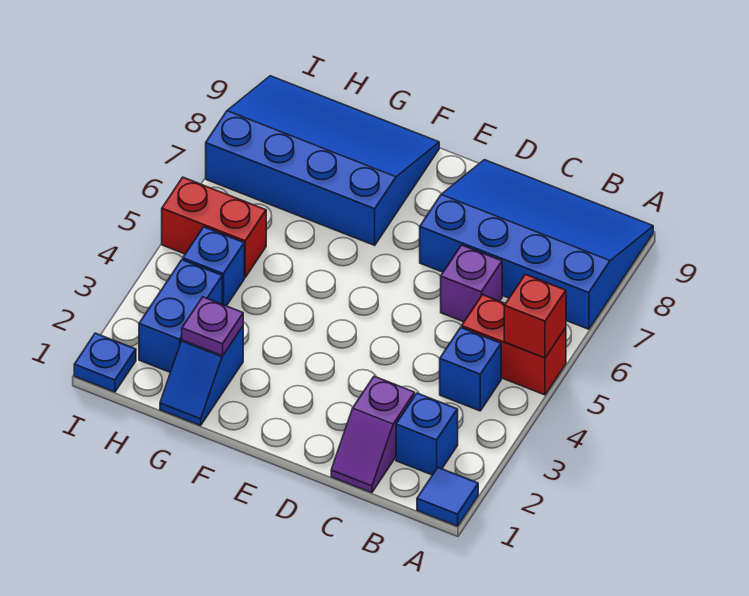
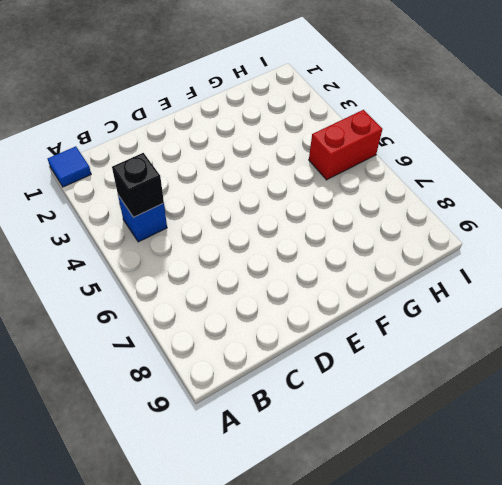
black brick B4 level 2 -> none
none -> red brick A5:B5 level 1
none -> blue slope A7:D9 level 1 top 7
none -> blue brick B2 level 1

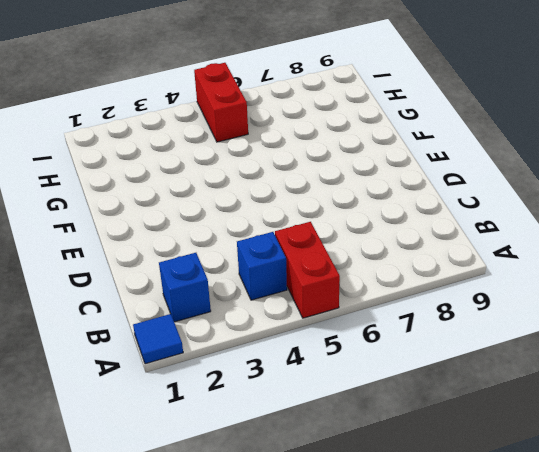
none -> blue slope A7:D9 level 1 top 7
none -> purple slope C1:C2 level 1 top 2
none -> purple brick C6 level 1

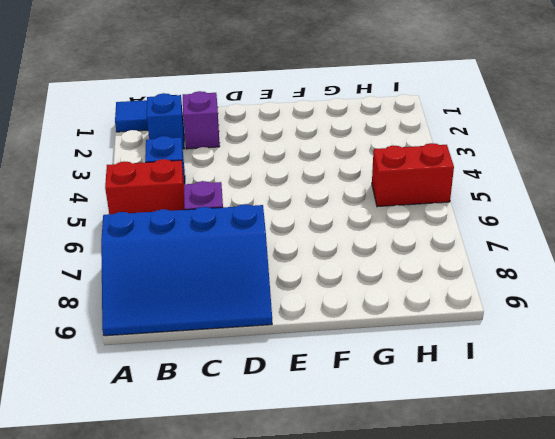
none -> blue slope F7:I9 level 1 top 7
none -> blue slope G1:G2 level 1 top 2
none -> blue brick H2:H3 level 1

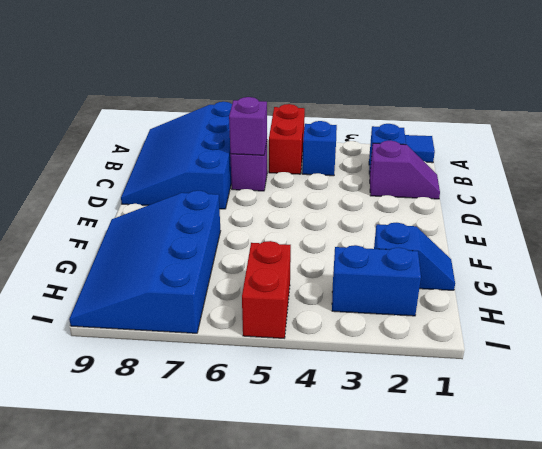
purple brick C6 level 2 -> none
none -> blue brick H4 level 1
none -> blue plate I1 level 1
none -> red brick A5 level 2

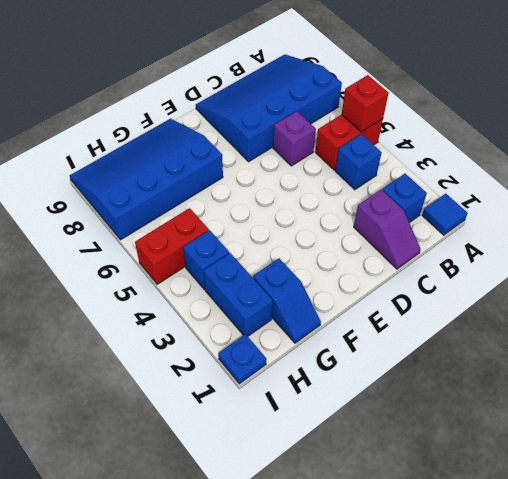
none -> purple plate G2 level 2

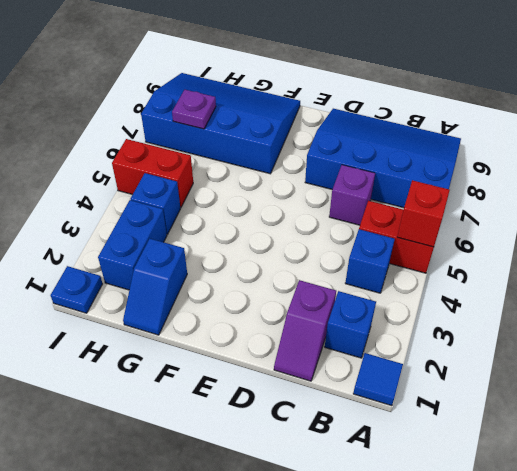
purple plate H7 level 2 -> purple plate G2 level 2

